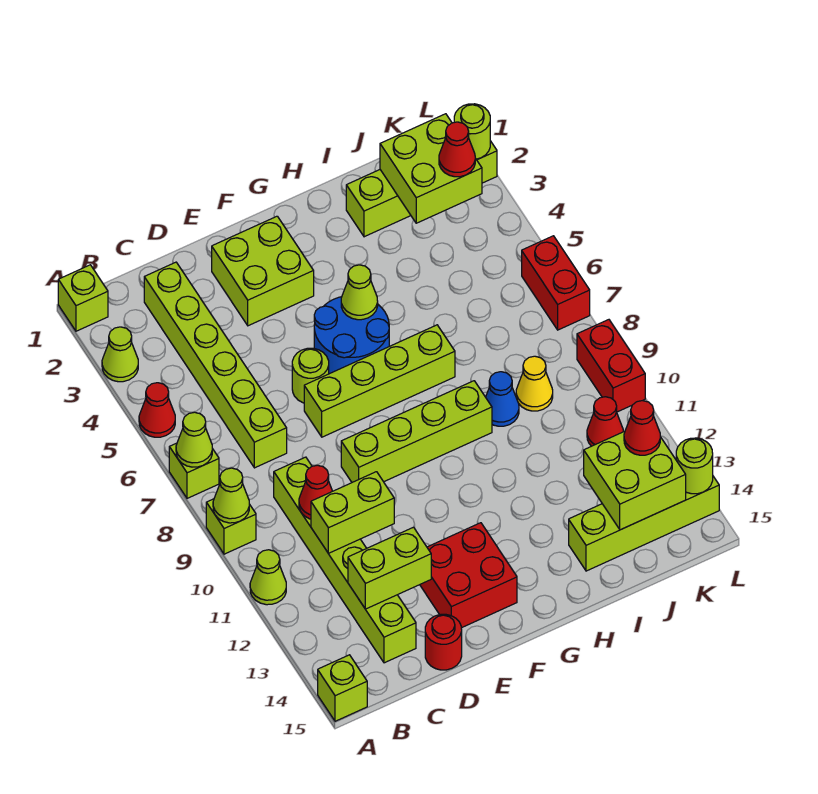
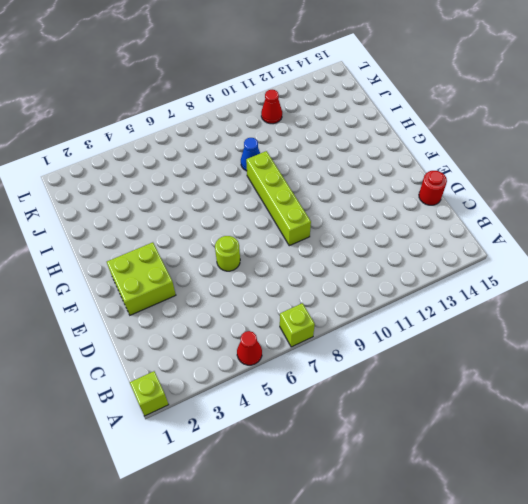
none -> lime cone A3 level 1
none -> lime brick A9 level 1
none -> lime cone A11 level 1
none -> lime brick A15 level 1

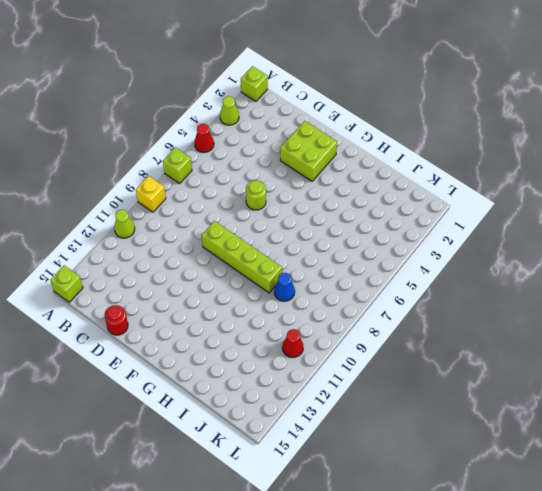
yellow brick A9 level 1 -> lime brick A9 level 1
none -> lime brick C2:C7 level 1
none -> lime brick C9:C14 level 1
none -> lime brick E7:H7 level 1
none -> red brick E13:F14 level 1

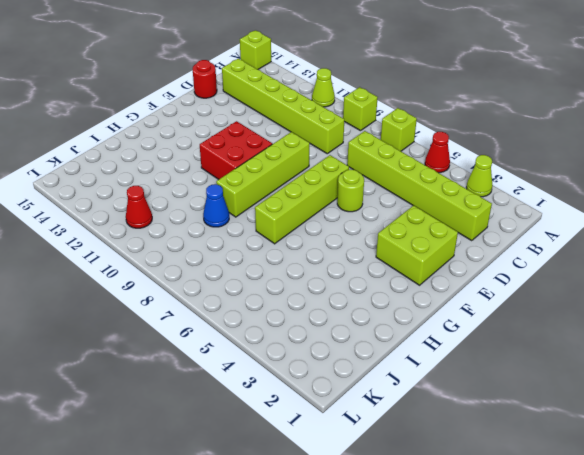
red brick F10:G11 level 1 -> red brick E13:F14 level 1
none -> lime brick A1 level 1
none -> blue round brick F5:G6 level 1
none -> lime brick I2:L2 level 1
none -> lime brick I14:L14 level 1

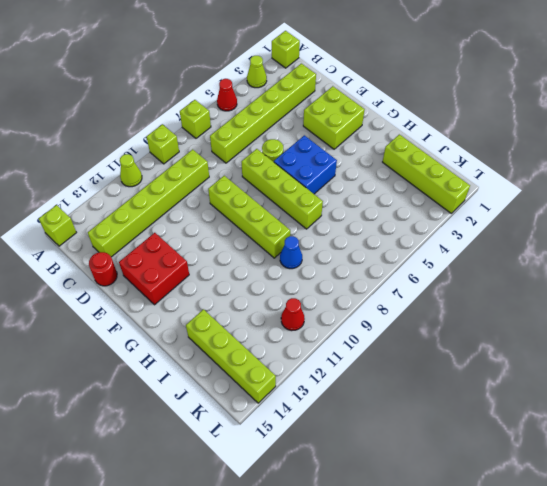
blue brick F5:G6 level 1 -> blue round brick F5:G6 level 1
none -> yellow cone J9 level 1
none -> red brick L6:L7 level 1
none -> red brick L9:L10 level 1
none -> lime cone A7 level 2

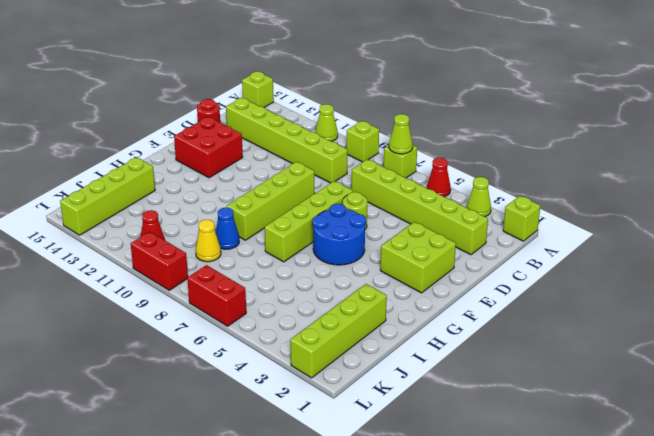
none -> lime cone A9 level 2
none -> red cone C10 level 2
none -> lime brick C11:D11 level 2
none -> lime brick C13:D13 level 2

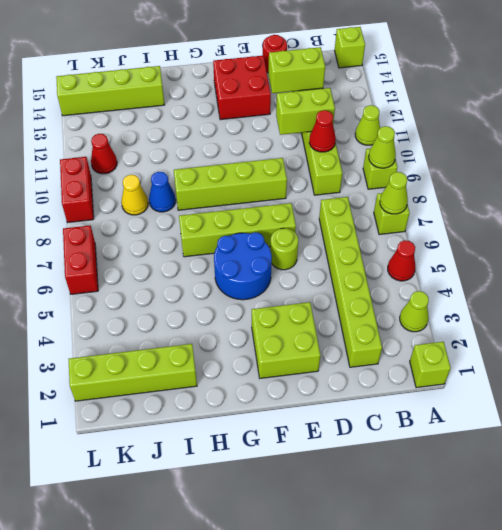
none -> lime cone G5 level 2
none -> lime brick J2:K3 level 2
none -> lime brick J13:K14 level 2
none -> lime round brick L2 level 2

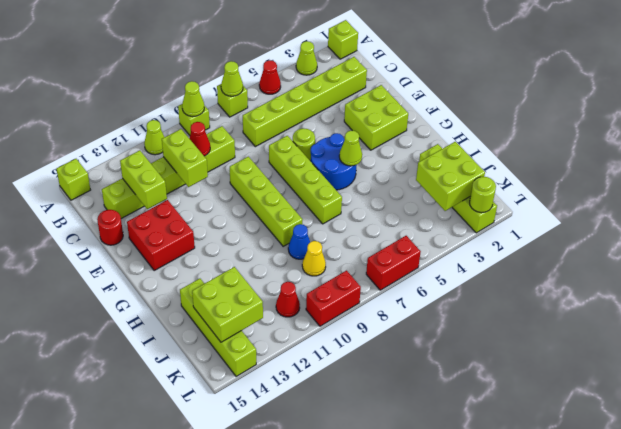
none -> lime round brick L14 level 2
none -> red cone K3 level 3
none -> red cone K13 level 3

